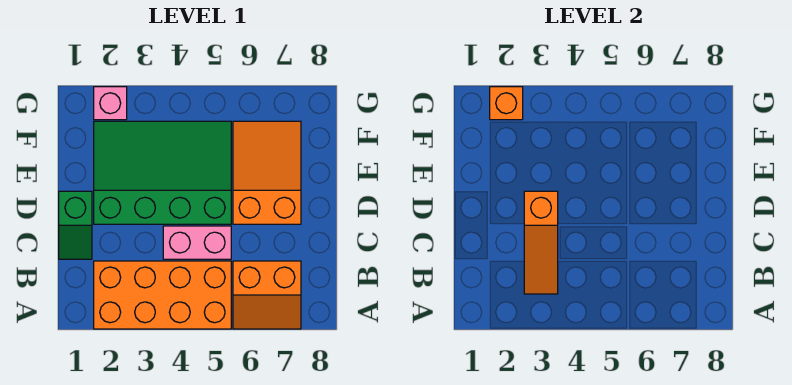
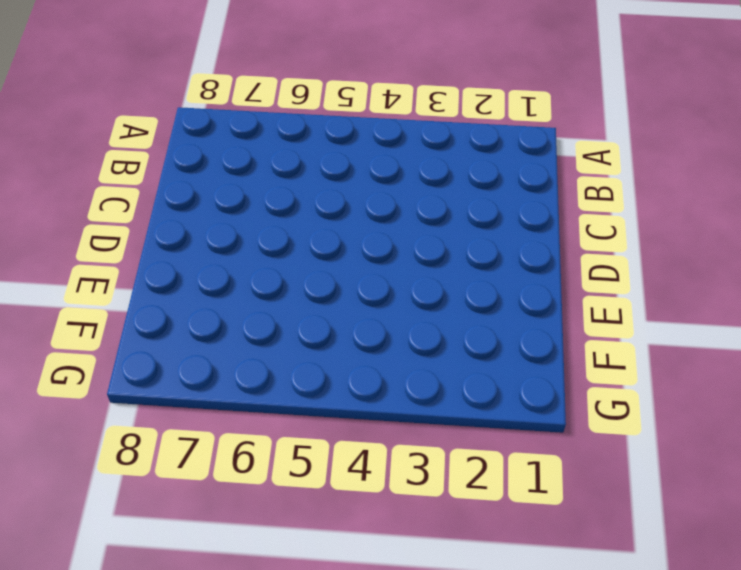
none -> orange brick A2:B5 level 1
none -> orange slope A6:B7 level 1 top B

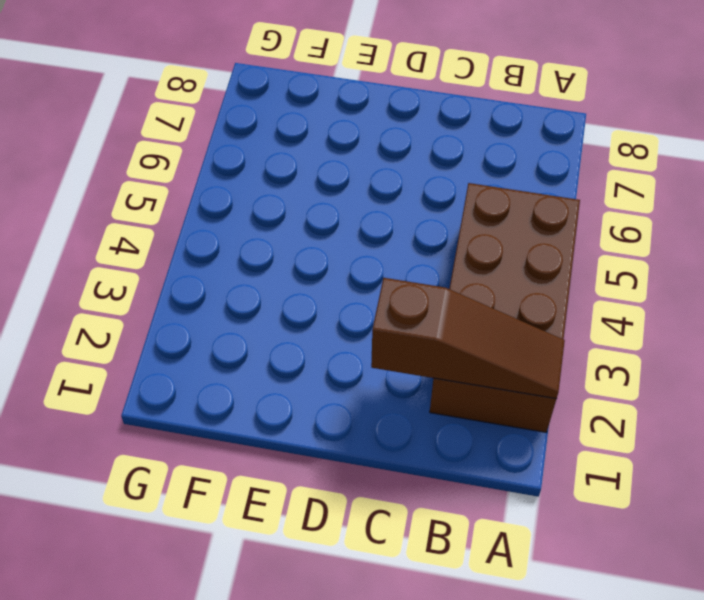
brown brick A2:B5 level 1 -> orange brick A2:B5 level 1
brown slope A2:C2 level 2 top C -> none
none -> orange slope A6:B7 level 1 top B
none -> green slope C1:D1 level 1 top D

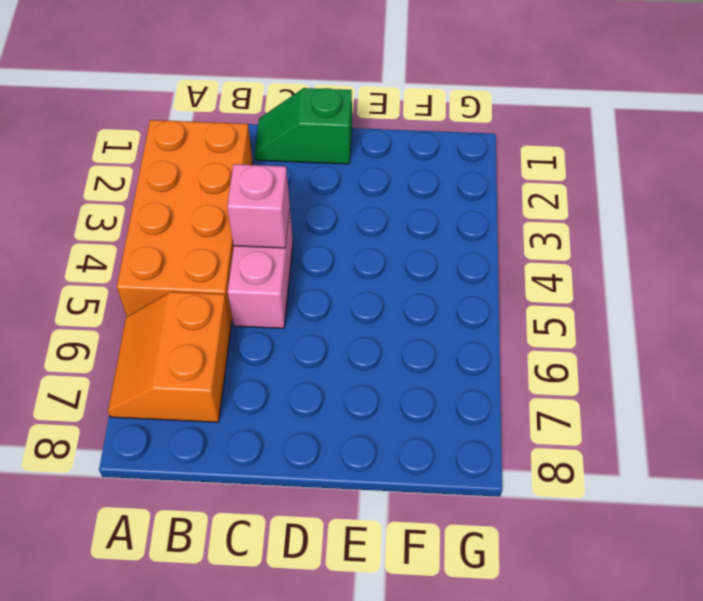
pink brick C4 level 2 -> pink brick G2 level 1
none -> green slope D2:F5 level 1 top D
none -> orange slope D6:F7 level 1 top D

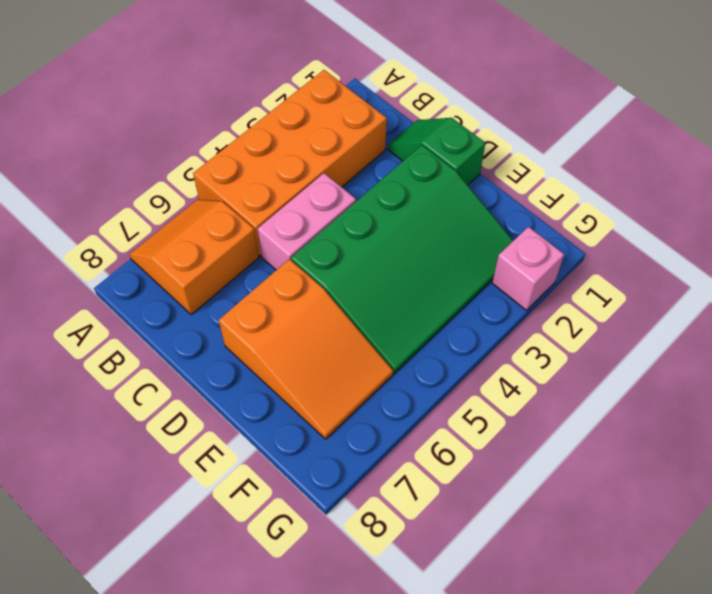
none -> orange slope B3:D3 level 2 top D
none -> orange brick G2 level 2

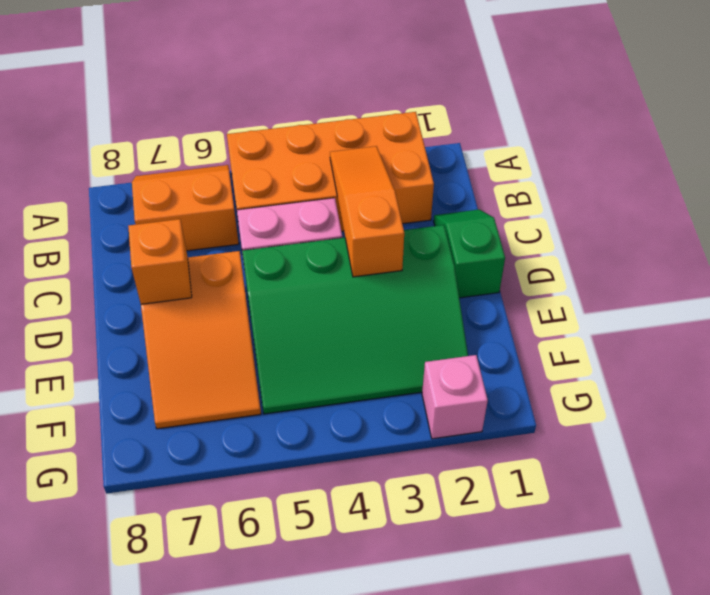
orange brick D7 level 2 -> orange brick G2 level 2

